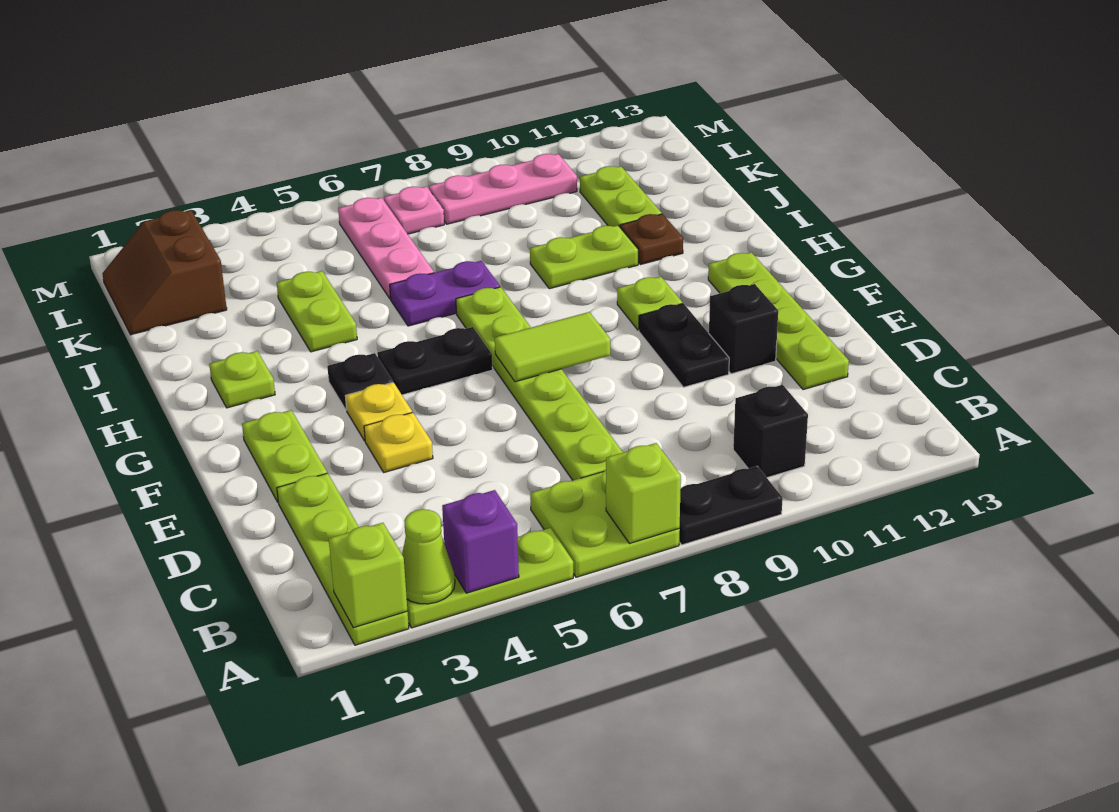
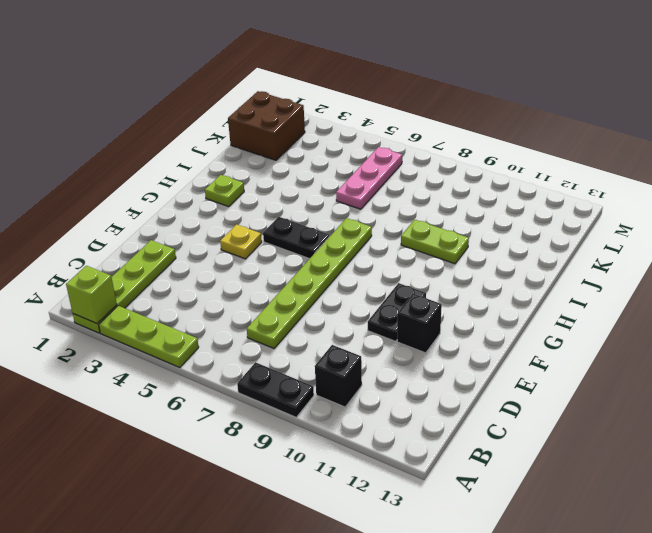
brown brick K1:L2 level 1 -> brown slope K1:L2 level 1 top 2
none -> lime plate A6:B7 level 1
none -> lime plate D12:G12 level 1
none -> lime plate E2:F2 level 1
none -> yellow plate E4 level 1

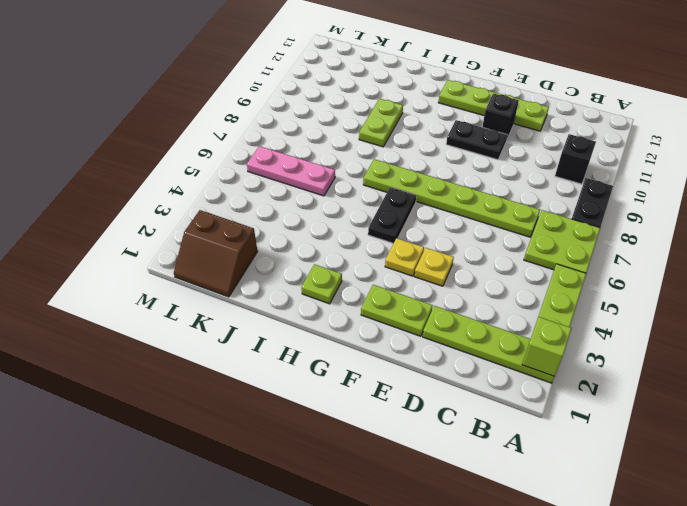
none -> black plate G4 level 1
none -> lime plate G10 level 1
none -> lime plate I4:J4 level 1
none -> purple plate I6:I7 level 1

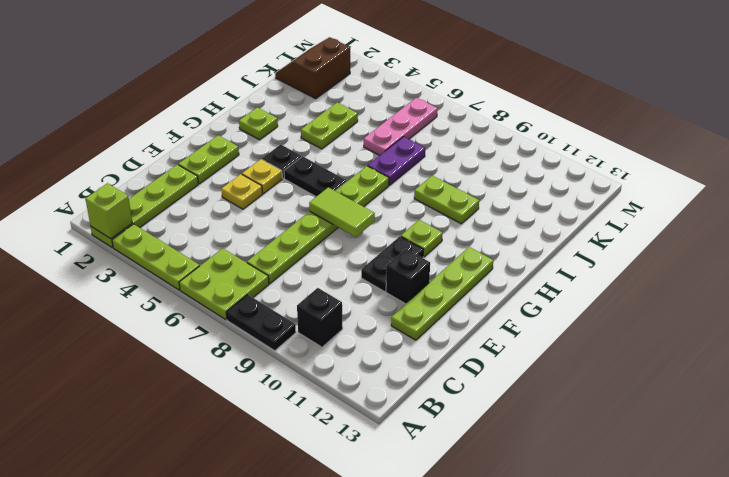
purple plate I7:J7 level 1 -> purple plate I6:I7 level 1
none -> brown plate I11 level 1
none -> lime plate J11:K11 level 1
none -> pink plate L7 level 1
none -> pink plate L8:L10 level 1

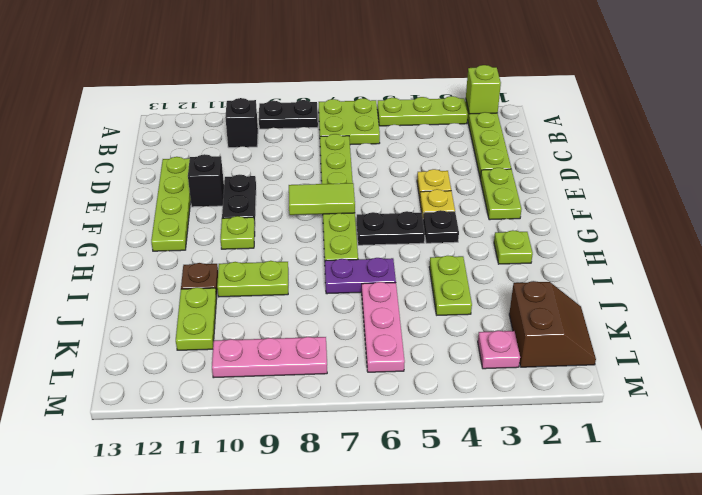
pink plate L3 level 1 -> pink plate L7 level 1
none -> lime cone A3 level 2
none -> purple brick A4 level 2
none -> lime brick A7 level 2

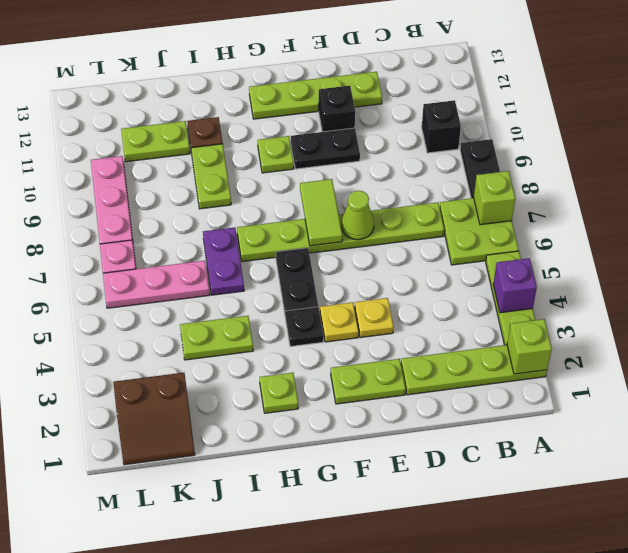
lime cone E7 level 2 -> lime cone A3 level 2

